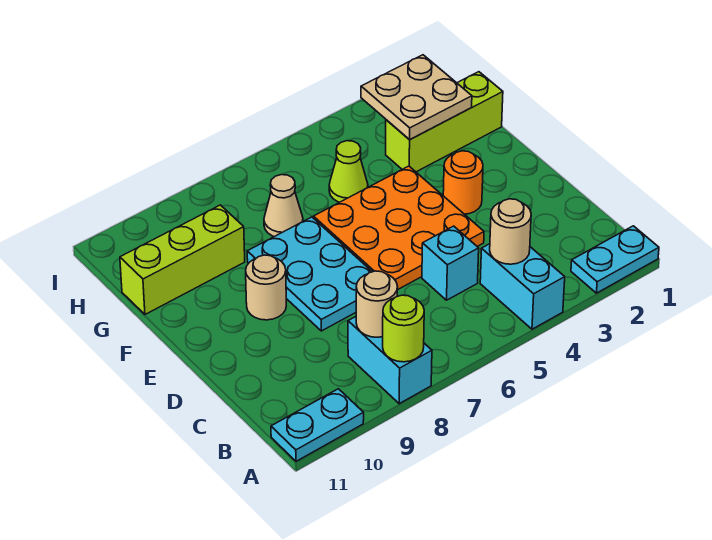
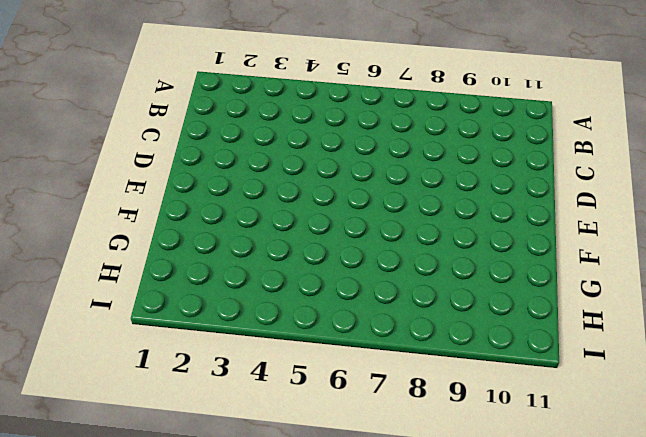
none -> cyan plate A1:A2 level 1
none -> cyan brick A4:B4 level 1
none -> cyan brick A8:B8 level 1

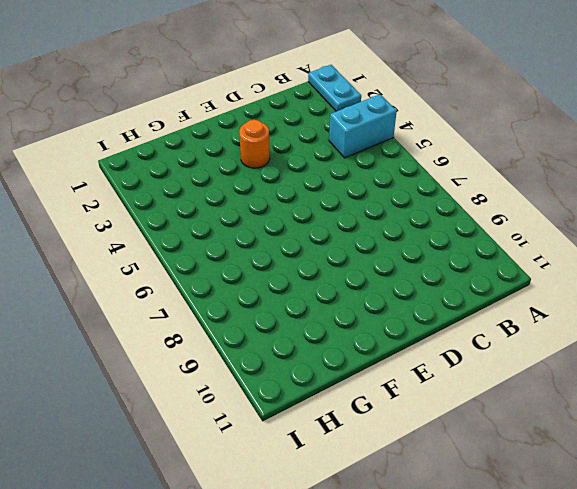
none -> cyan brick A8:B8 level 1
none -> cyan plate A10:A11 level 1
none -> cyan brick C5 level 1

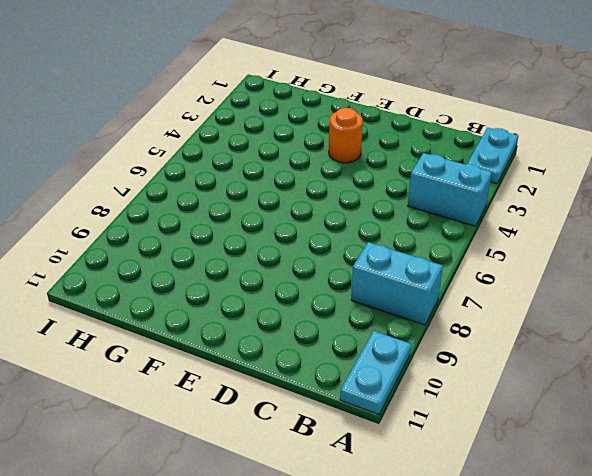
none -> cyan brick C5 level 1
none -> orange plate D4:F6 level 1
none -> cyan plate D7:F8 level 1

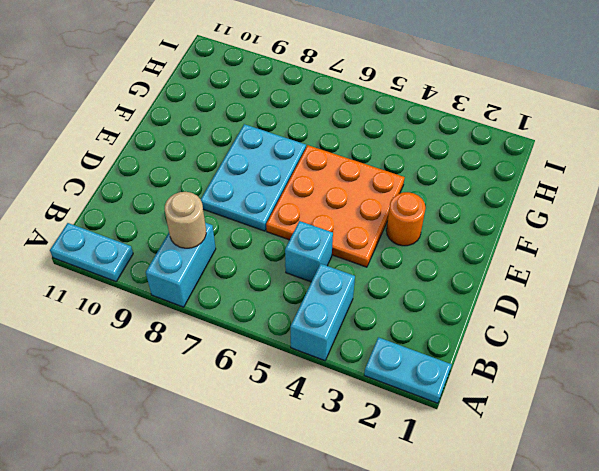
none -> tan round brick E9 level 1
none -> lime brick G1:G3 level 1
none -> lime cone G5 level 1

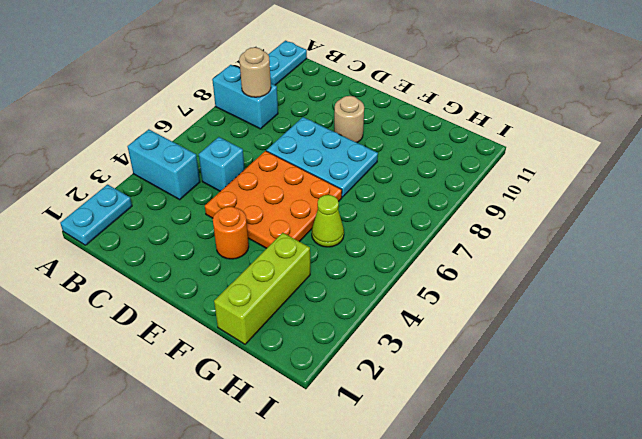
none -> tan cone G7 level 1
none -> lime brick G9:G11 level 1
none -> lime round brick A8 level 2

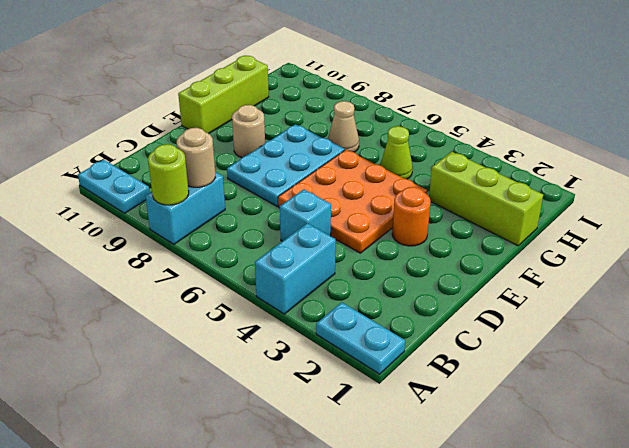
lime brick E11:G11 level 1 -> lime brick G9:G11 level 1
none -> tan round brick B4 level 2
none -> tan plate G2:H3 level 2

